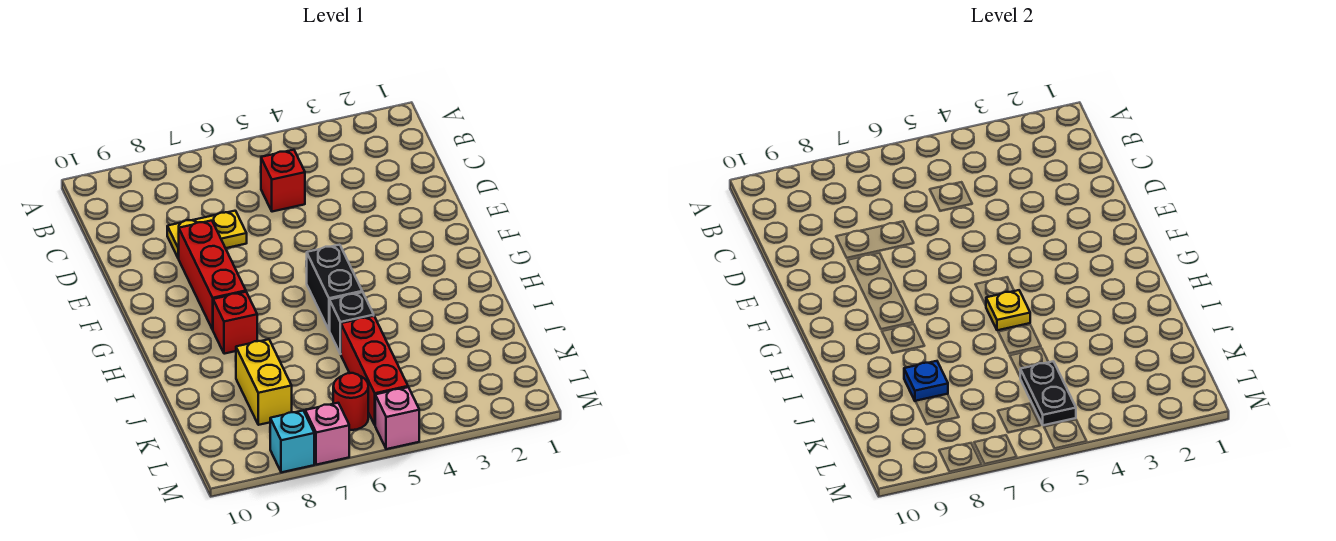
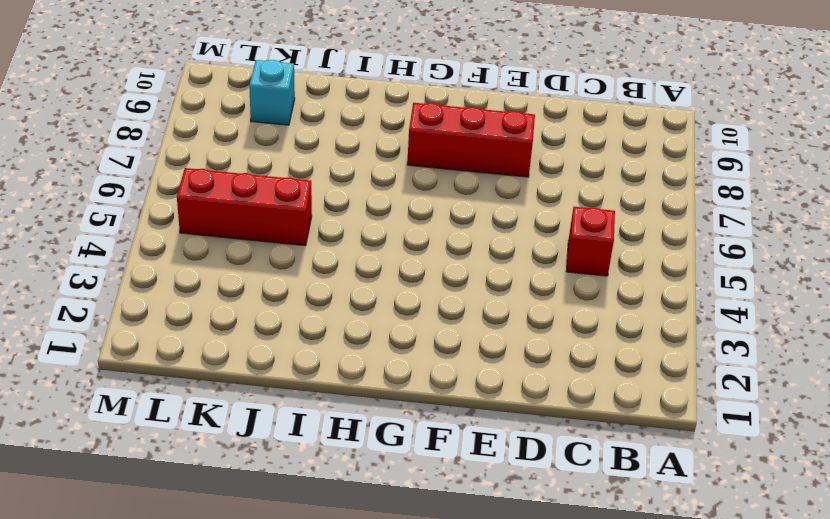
cyan brick K9 level 1 -> cyan brick M8 level 1
none -> yellow plate D7:D8 level 1
none -> black brick G5:H5 level 1
none -> red brick H8 level 1

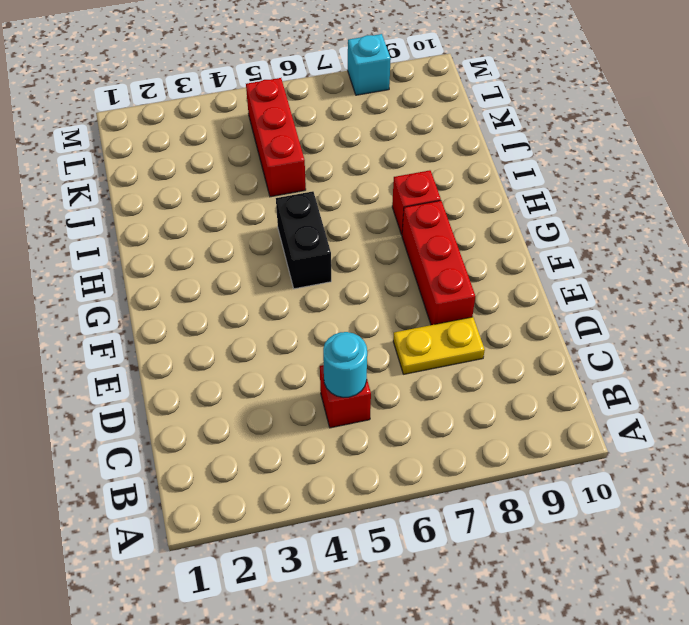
cyan round brick C5 level 2 -> none
none -> black brick I5 level 1
none -> yellow brick J8:K8 level 1
none -> red round brick L6 level 1

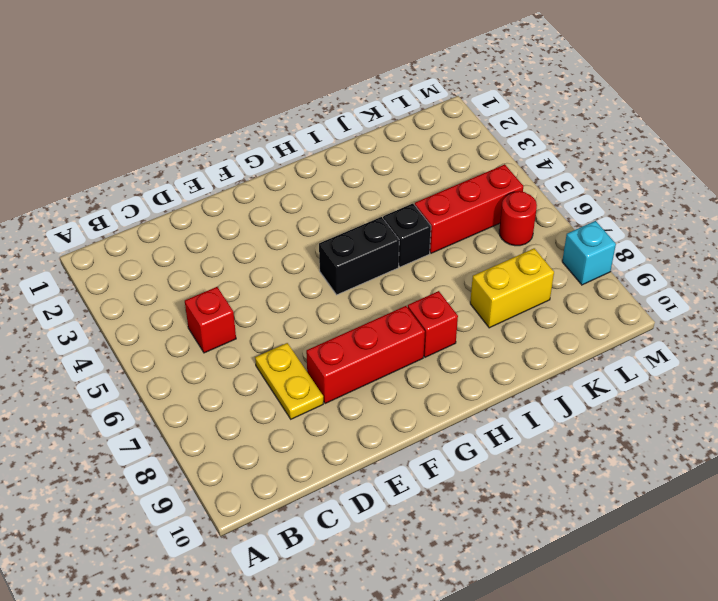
none -> pink brick M5 level 1
none -> pink brick M7 level 1
none -> yellow plate H5 level 2

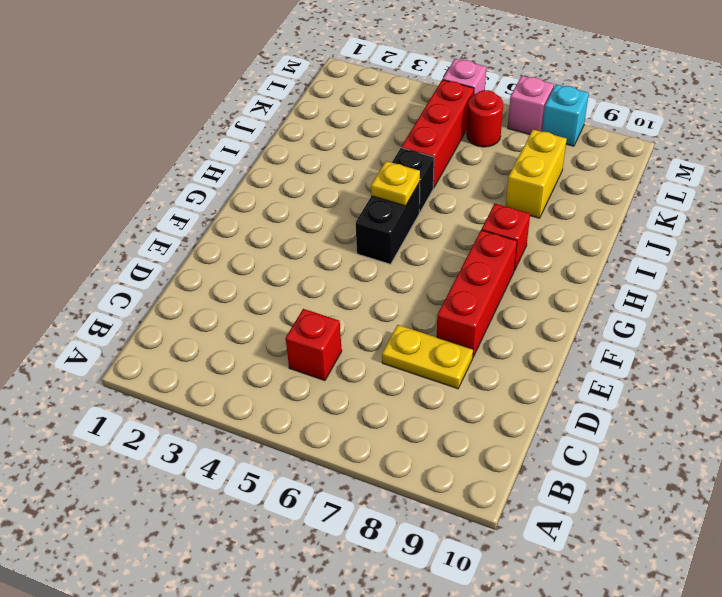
none -> blue plate J8 level 2
none -> black plate K5:L5 level 2

